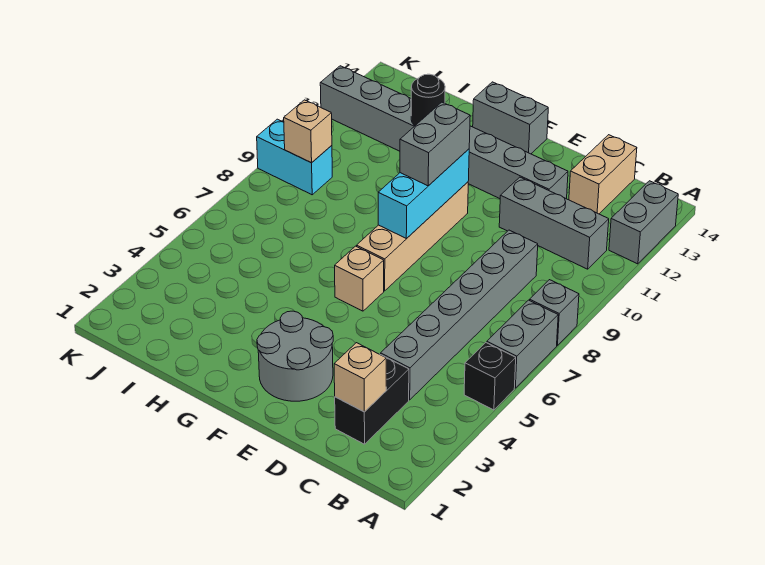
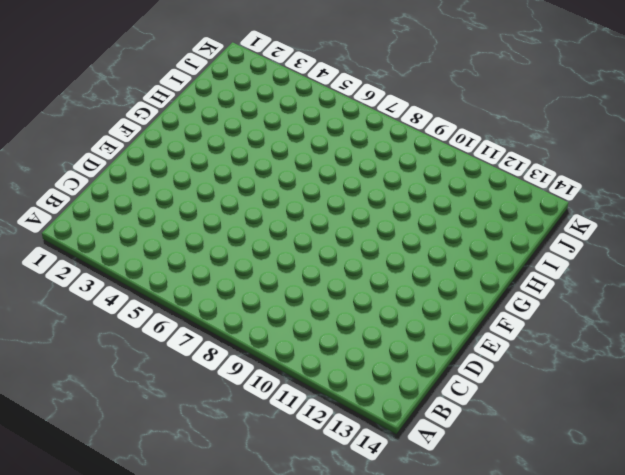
none -> black brick A5 level 1
none -> grey brick A6:A7 level 1
none -> grey brick A8 level 1

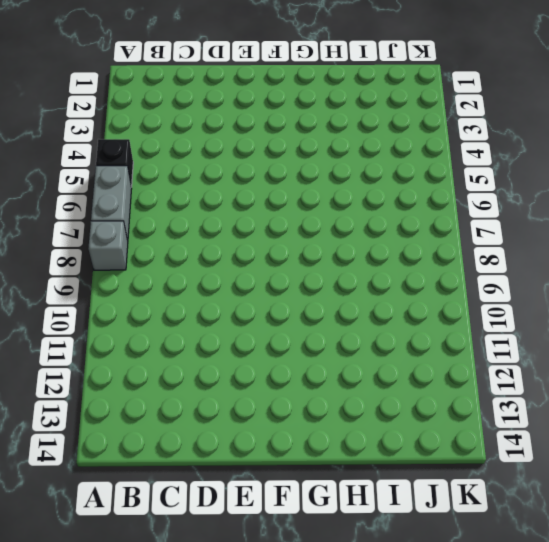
none -> grey brick A12:A13 level 1
none -> grey brick B11:D11 level 1
none -> black brick C2:C3 level 1

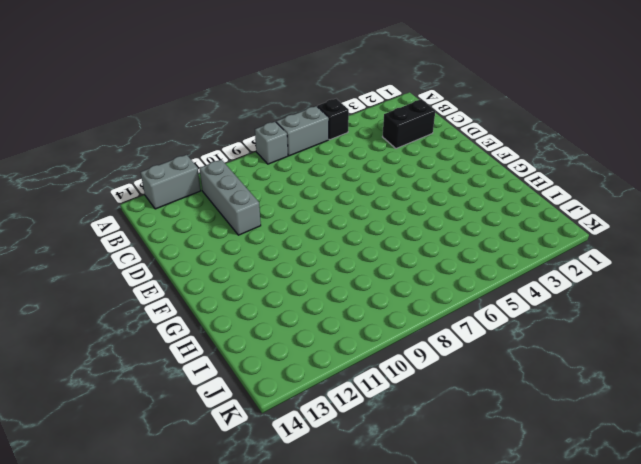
none -> grey brick C4:C9 level 1
none -> tan brick C13:C14 level 1
none -> grey brick D12:K12 level 1

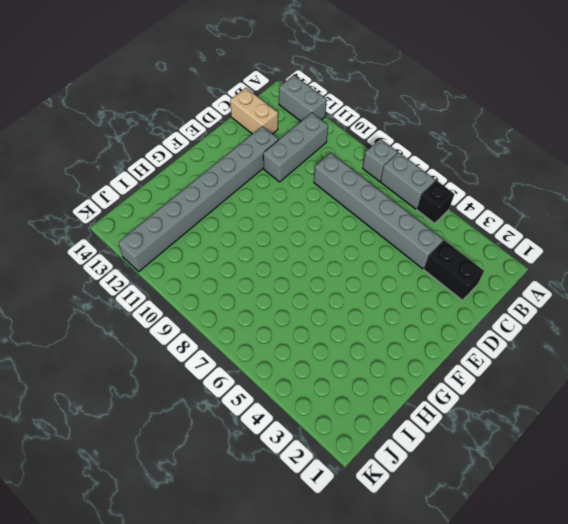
none -> grey round brick E2:F3 level 1
none -> tan brick F6 level 1
none -> tan brick F7:F10 level 1

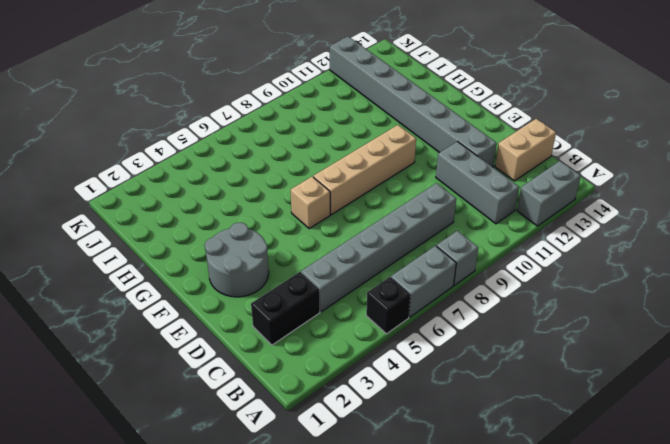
none -> grey brick F14:G14 level 1
none -> cyan brick J9:K9 level 1
none -> tan brick C2 level 2

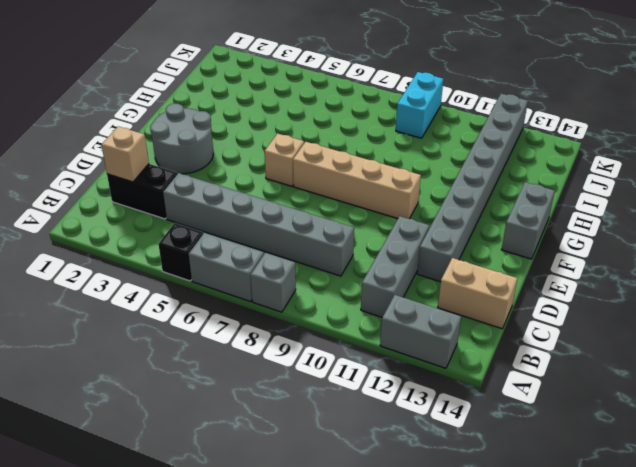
none -> cyan brick F8:F10 level 2
none -> black round brick H12 level 2
none -> tan brick J9 level 2

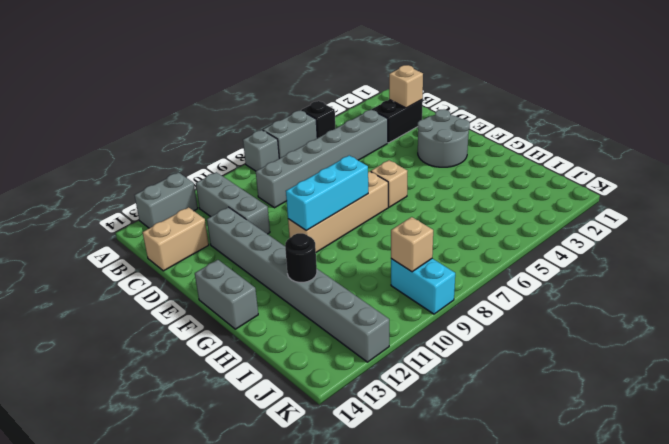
none -> grey brick F9:F10 level 3

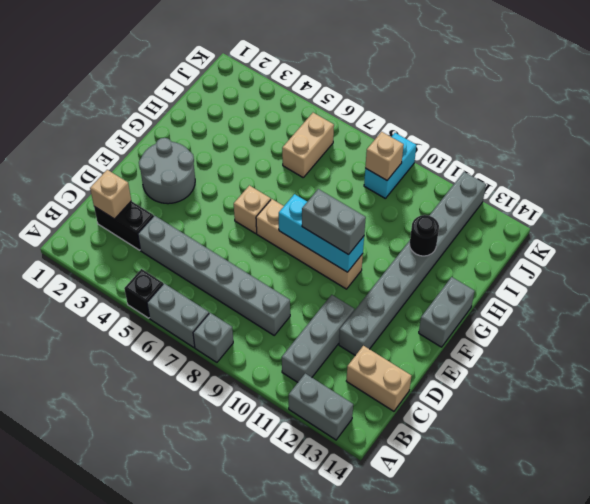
tan brick I6:J6 level 1 -> none

